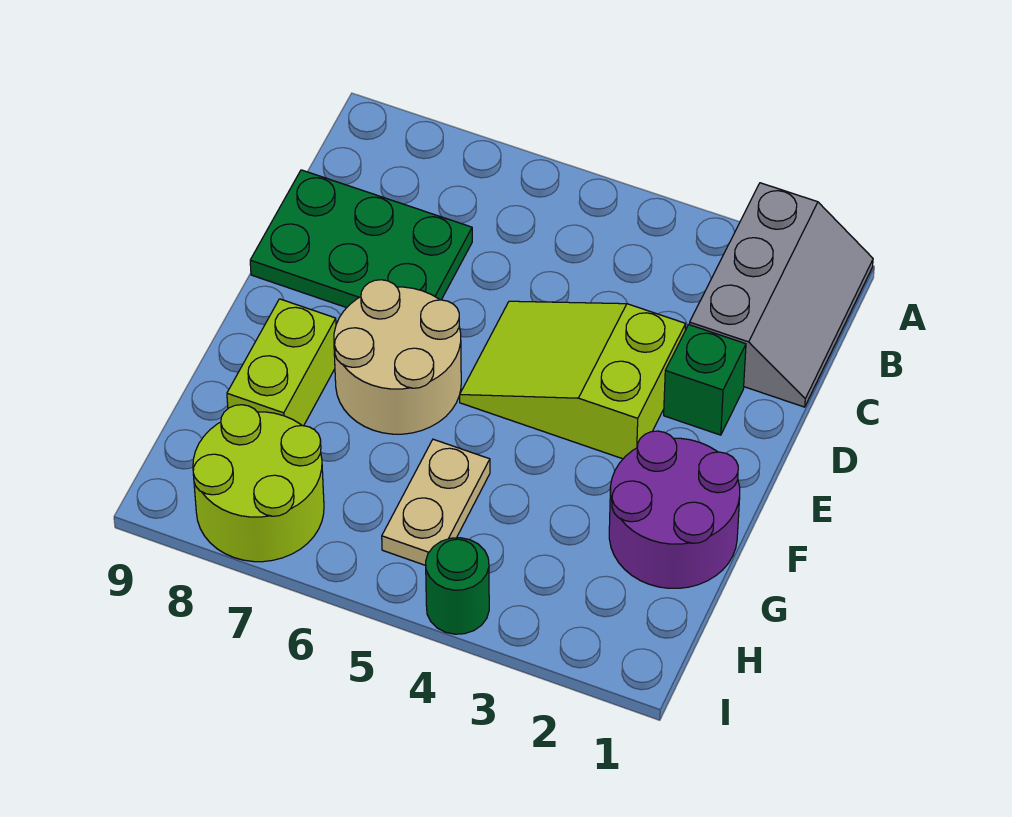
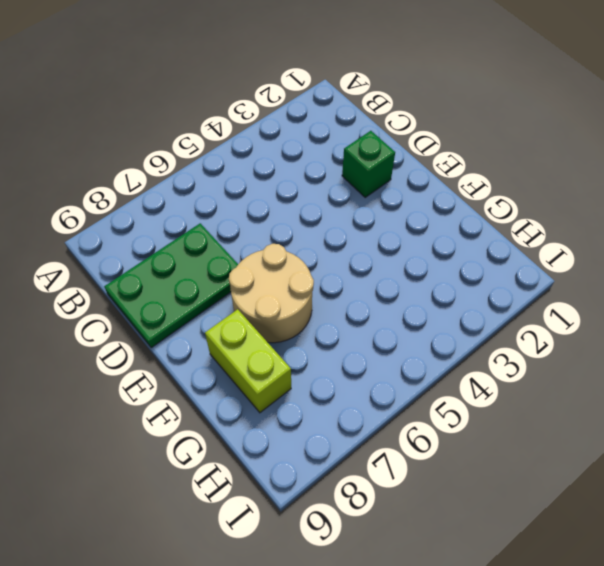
none -> grey slope A1:C2 level 1 top 2
none -> lime slope D3:E5 level 1 top 3

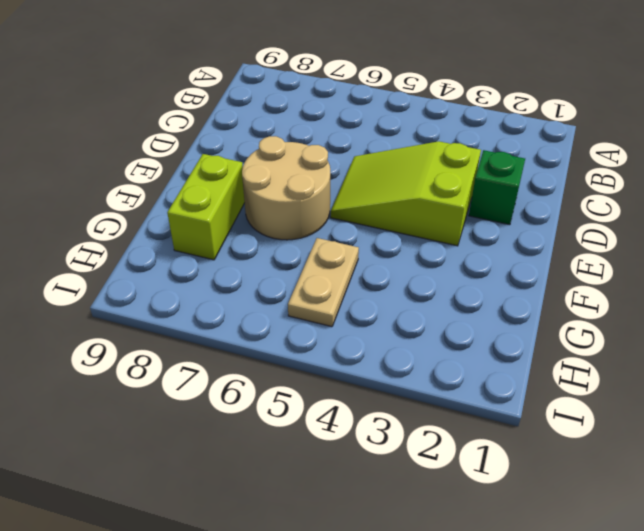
none -> grey slope A1:C2 level 1 top 2
none -> green plate C7:D9 level 1

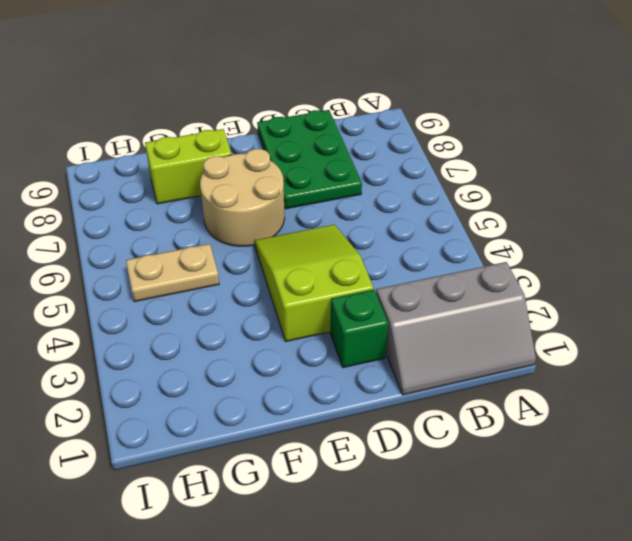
none -> purple round brick F1:G2 level 1
none -> lime round brick H7:I8 level 1

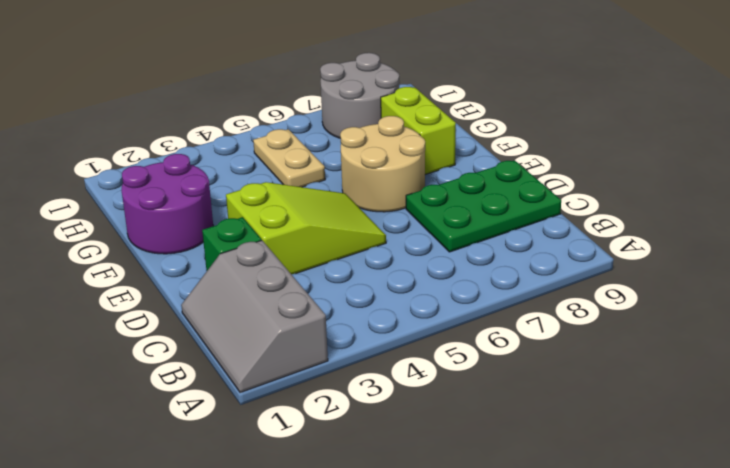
grey round brick H7:I8 level 1 -> lime round brick H7:I8 level 1
none -> green round brick I4 level 1

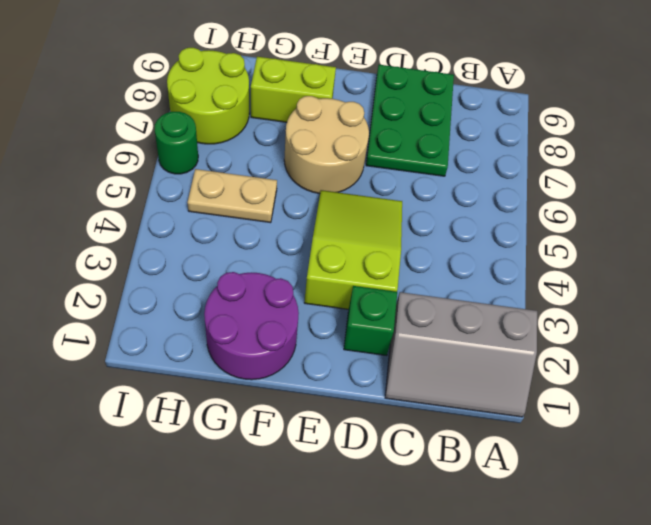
green round brick I6 level 1 -> green round brick I4 level 1

